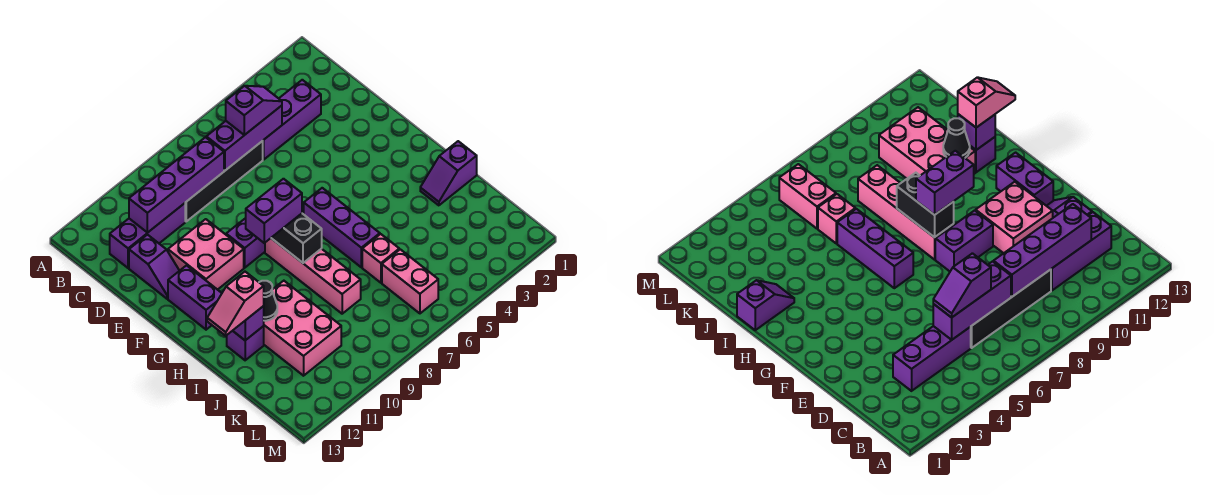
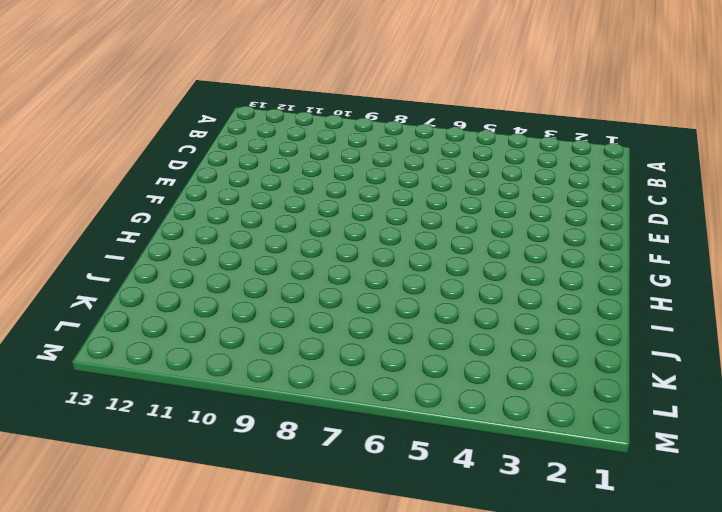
none -> purple brick C3:C5 level 1
none -> black brick C6:C9 level 1
none -> purple brick C10:C12 level 1

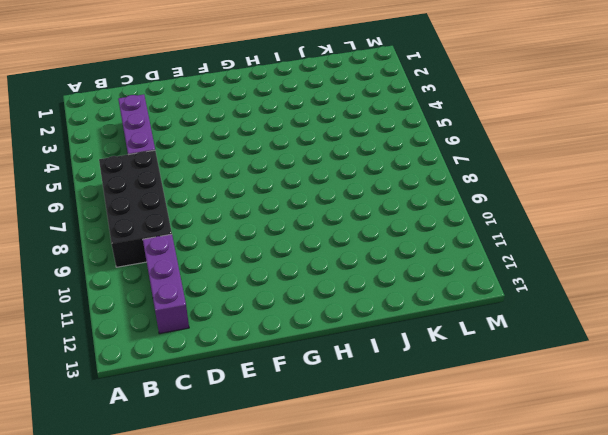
black brick B6:C9 level 1 -> black brick C6:C9 level 1
none -> purple slope D12:E12 level 1 top D
none -> pink brick E10:F11 level 1
none -> purple brick F8:F9 level 1

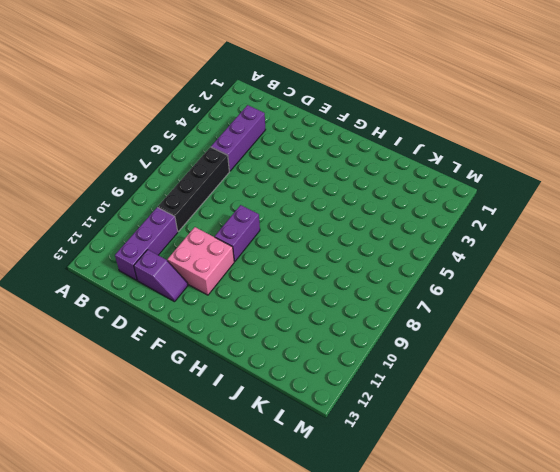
none -> purple brick F12:G12 level 1
none -> purple brick G6:I6 level 1
none -> pink brick G8:J8 level 1

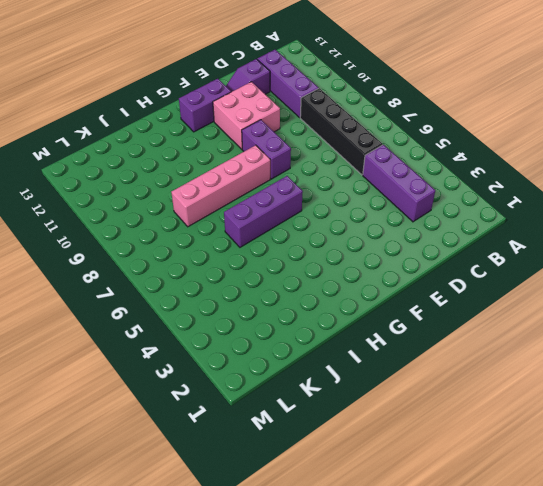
none -> purple slope I1:I2 level 1 top 1
none -> pink brick I10:K11 level 1
none -> purple brick I12 level 1

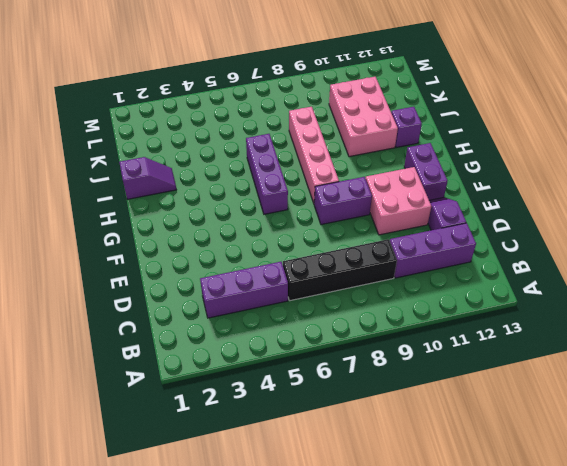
none -> pink brick J6 level 1
none -> pink brick K6:L6 level 1
none -> purple brick C5:C7 level 2

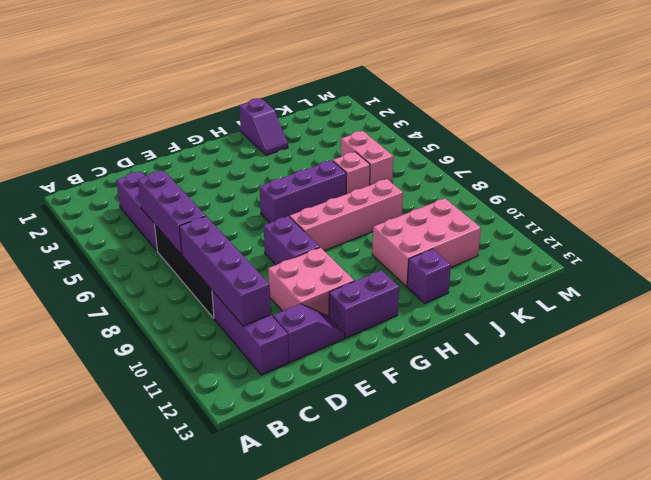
pink brick K5:K6 level 1 -> pink brick K6:L6 level 1
none -> black brick G8:H8 level 2
none -> black cone I11 level 2
none -> purple brick I12 level 2

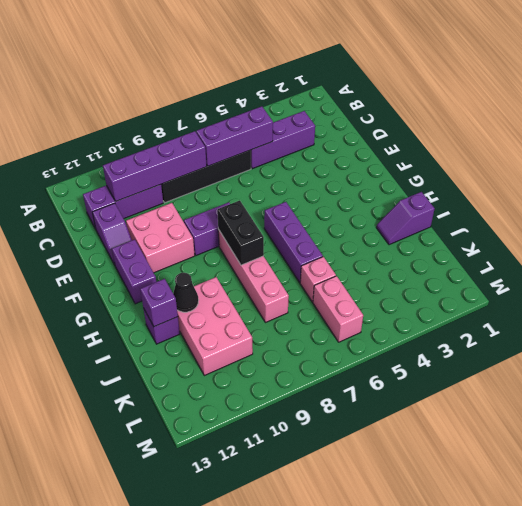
none -> purple slope C5:C6 level 3 top 6
none -> purple brick G8:G9 level 3
none -> pink slope I12:I13 level 3 top 12

